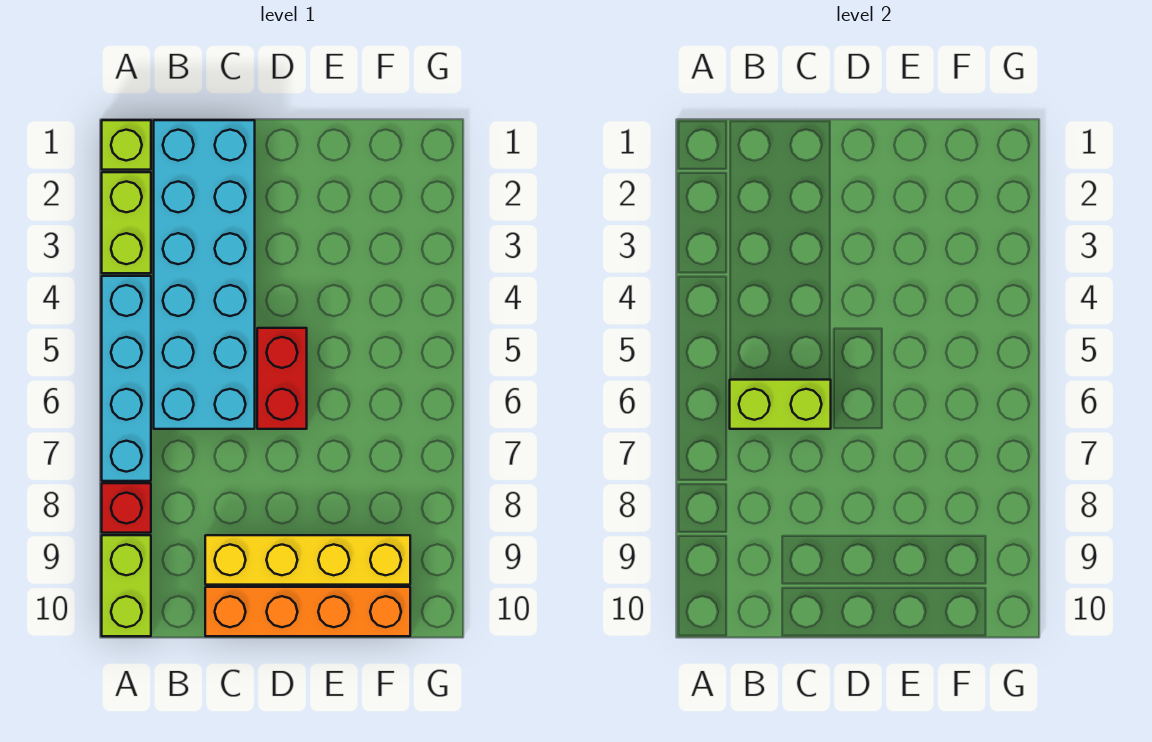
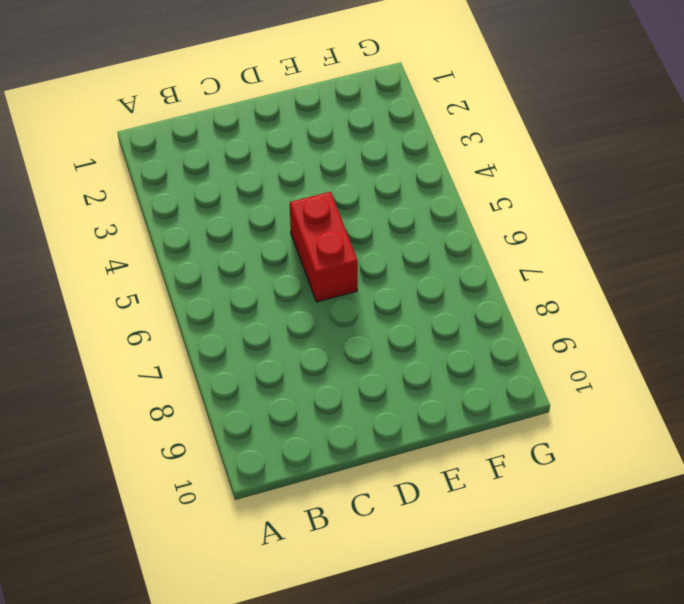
none -> lime brick A1 level 1
none -> lime brick A2:A3 level 1

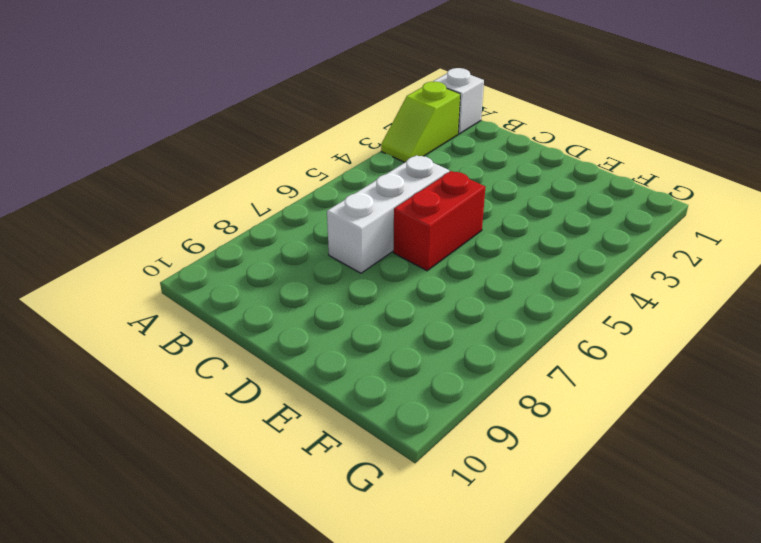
white brick A1 level 1 -> lime brick A1 level 1
lime slope A2:A3 level 1 top 2 -> lime brick A2:A3 level 1
white brick C5:C7 level 1 -> cyan brick B1:C6 level 1
none -> cyan brick A4:A7 level 1
none -> red brick A8 level 1

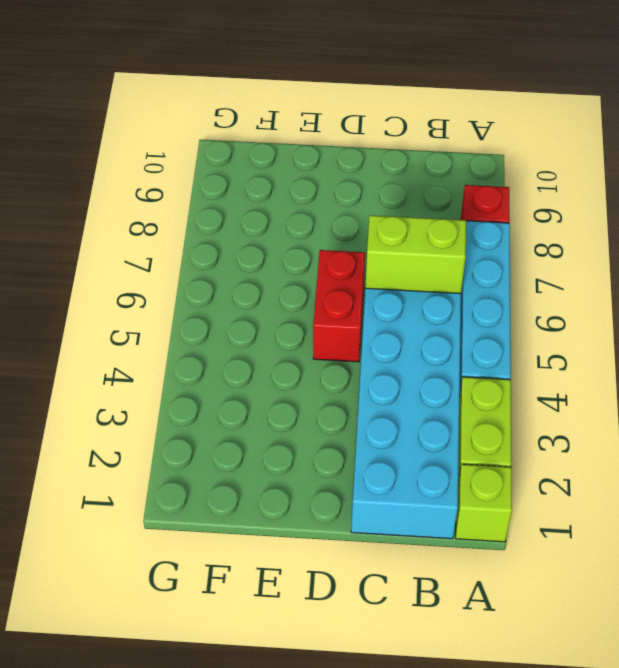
none -> lime brick A9:A10 level 1
none -> yellow brick C9:F9 level 1

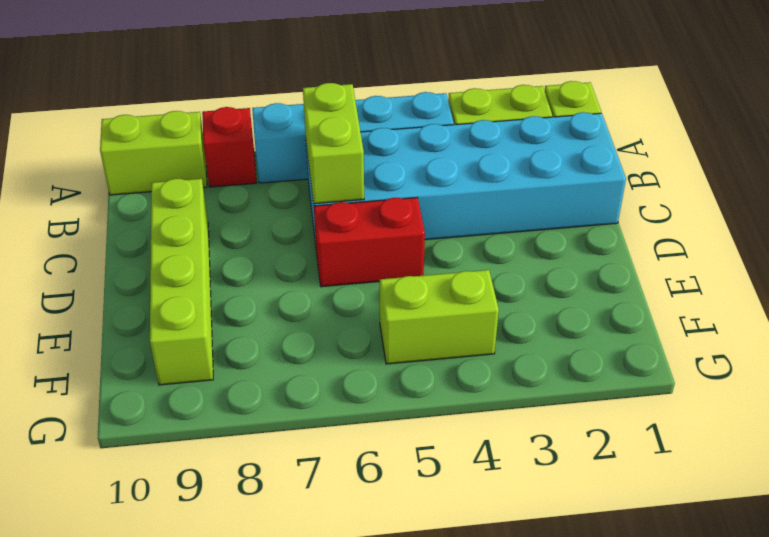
lime brick C9:F9 level 1 -> yellow brick C9:F9 level 1
lime brick F4:F5 level 1 -> none
none -> orange brick C10:F10 level 1

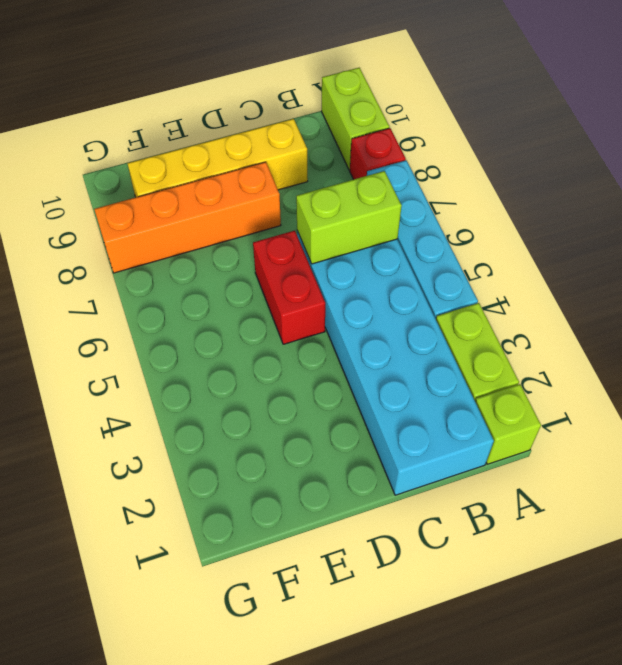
orange brick D8:G8 level 1 -> orange brick C10:F10 level 1

